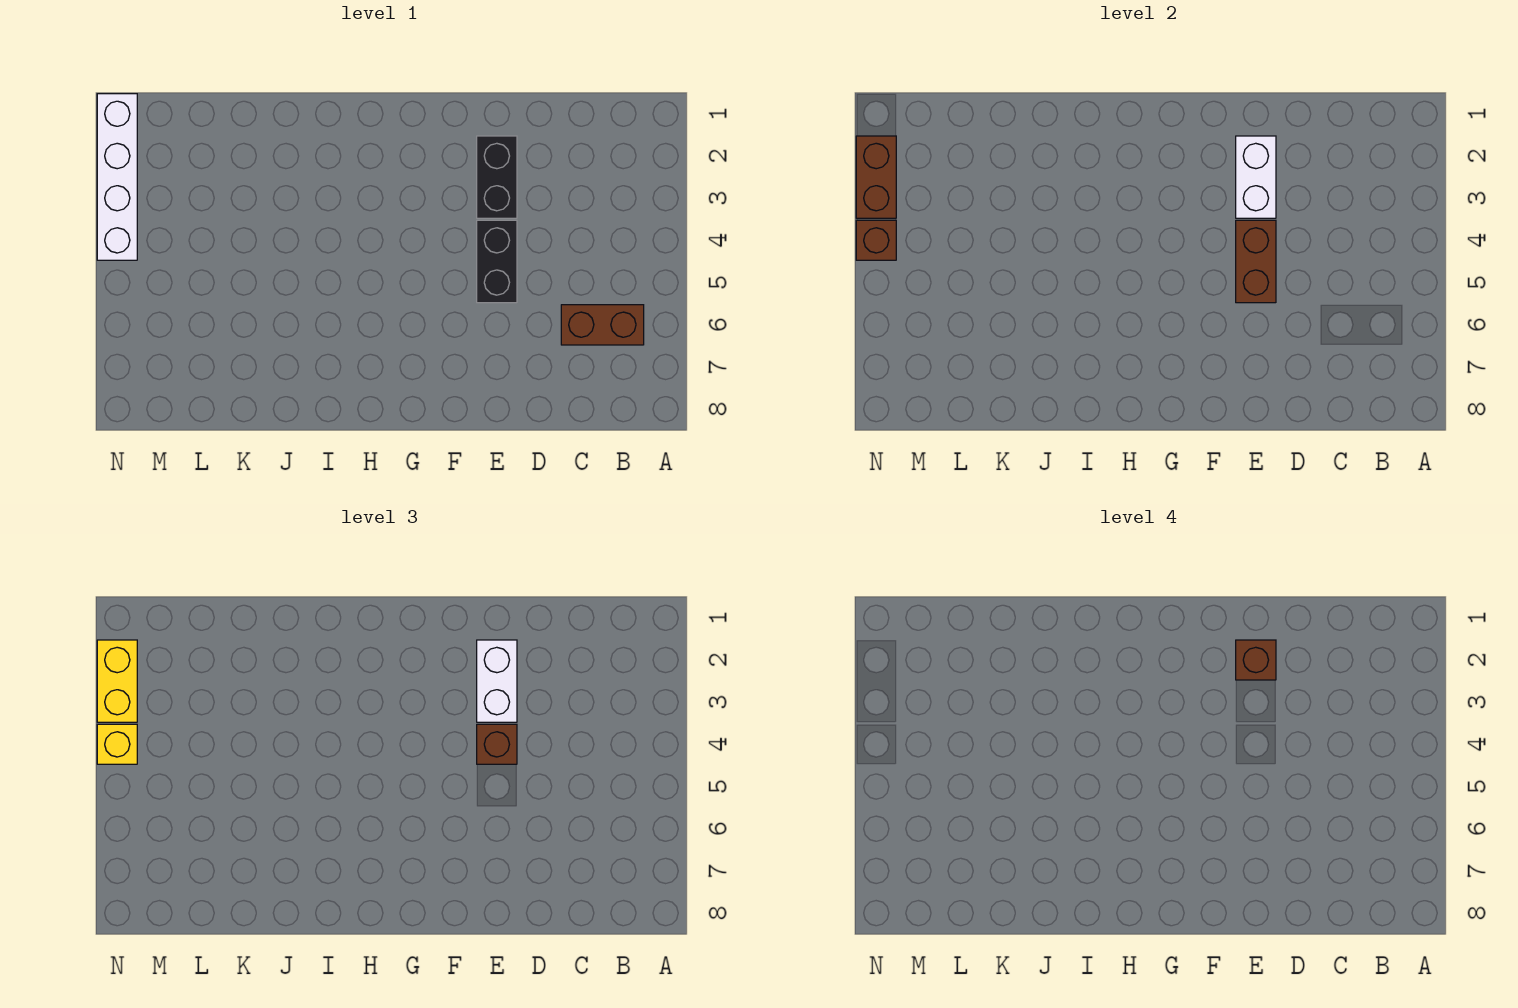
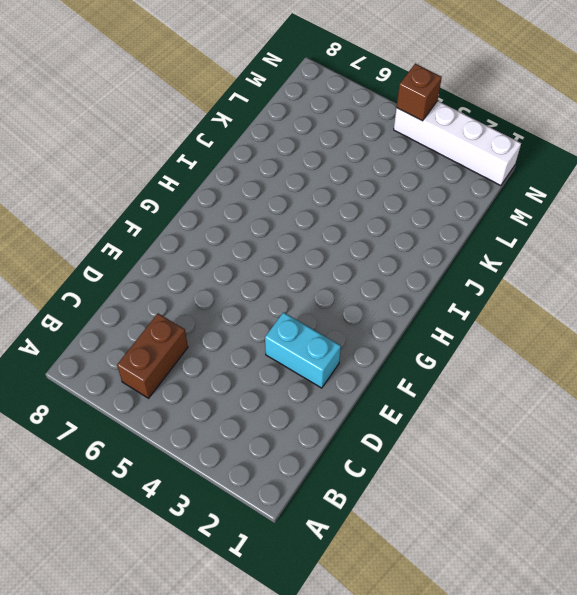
cyan brick E2:E3 level 1 -> black brick E2:E3 level 1
none -> black brick E4:E5 level 1
none -> white brick E2:E3 level 2
none -> brown brick E4:E5 level 2

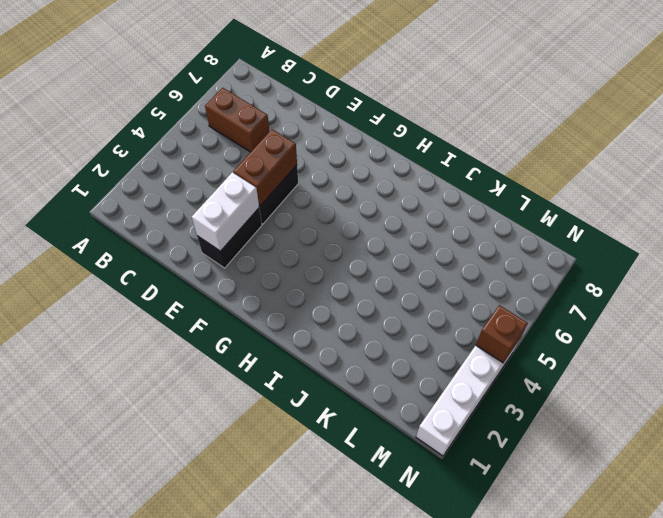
none -> brown brick N2:N3 level 2
none -> white brick E2:E3 level 3
none -> brown brick E4 level 3

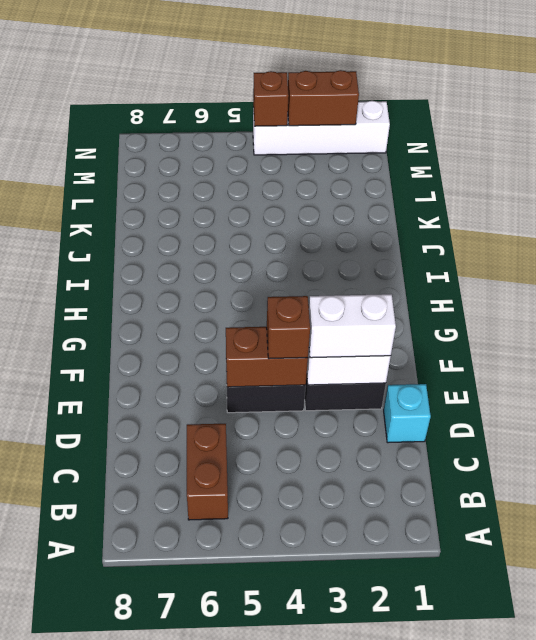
cyan brick D1 level 1 -> none
none -> yellow brick N2:N3 level 3
none -> yellow brick N4 level 3
none -> brown brick E2 level 4

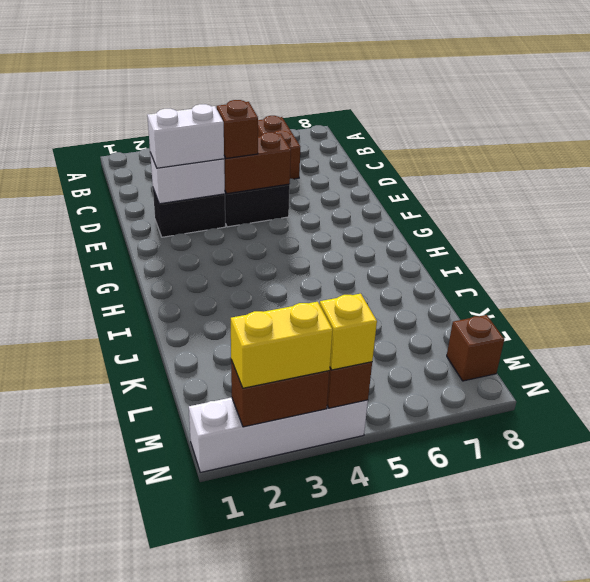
brown brick M8 level 1 -> brown brick E2 level 4

